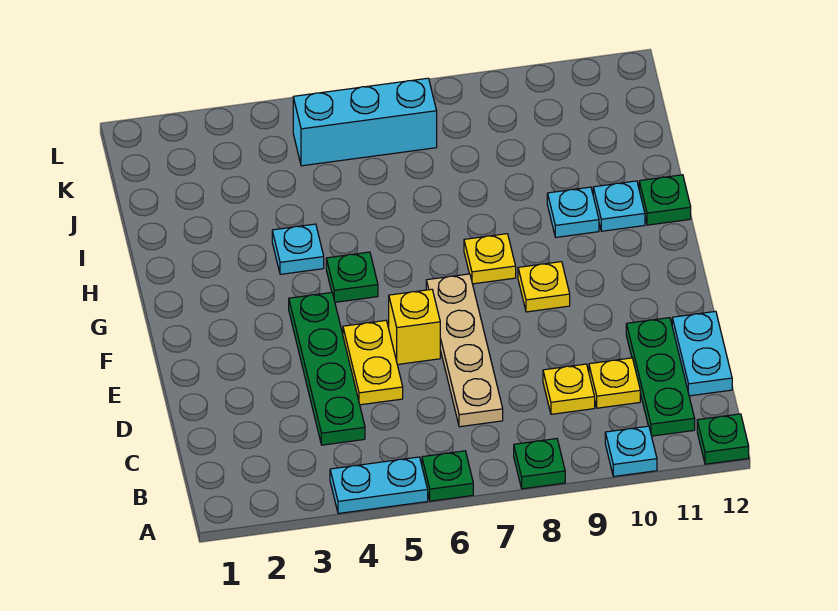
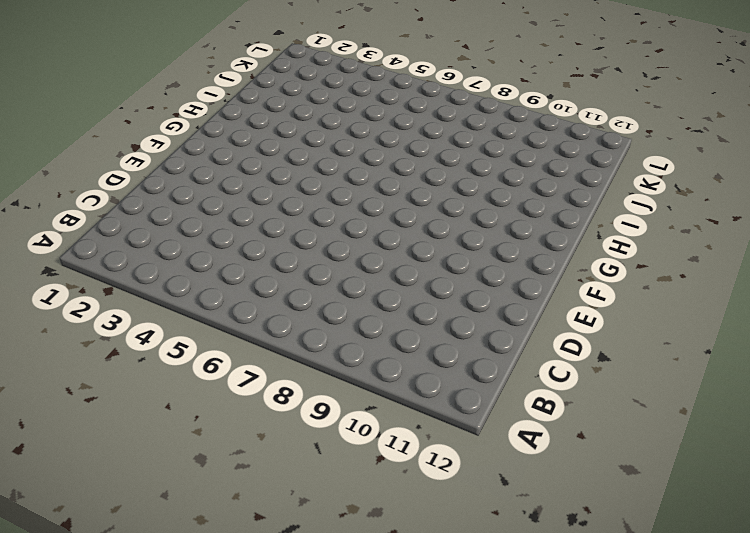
none -> cyan plate A4:A5 level 1
none -> green plate A6 level 1
none -> green plate A8 level 1

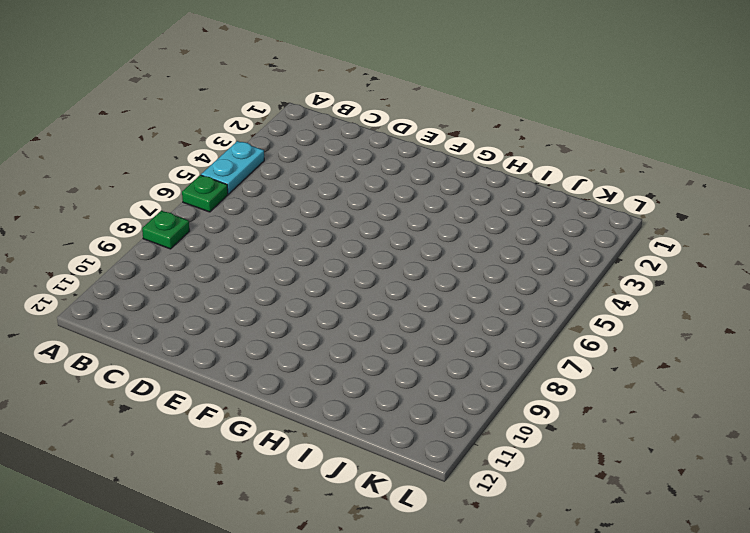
none -> cyan plate A10 level 1
none -> green plate A12 level 1
none -> green plate B11:D11 level 1

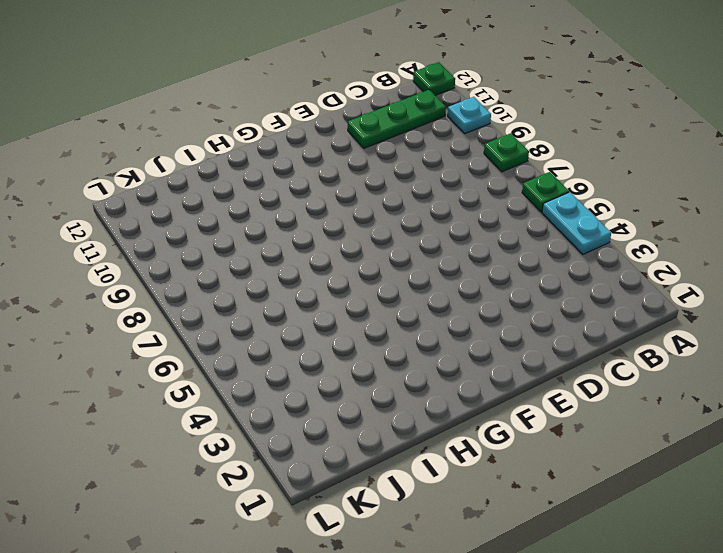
none -> green plate C4:F4 level 1
none -> tan plate C7:F7 level 1
none -> yellow plate C9 level 1

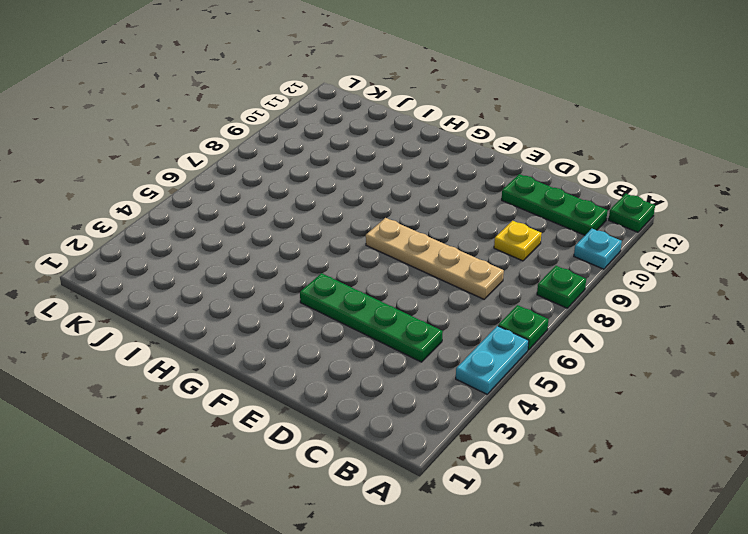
none -> yellow plate C10 level 1
none -> cyan plate C12:D12 level 1
none -> yellow plate D5:E5 level 1

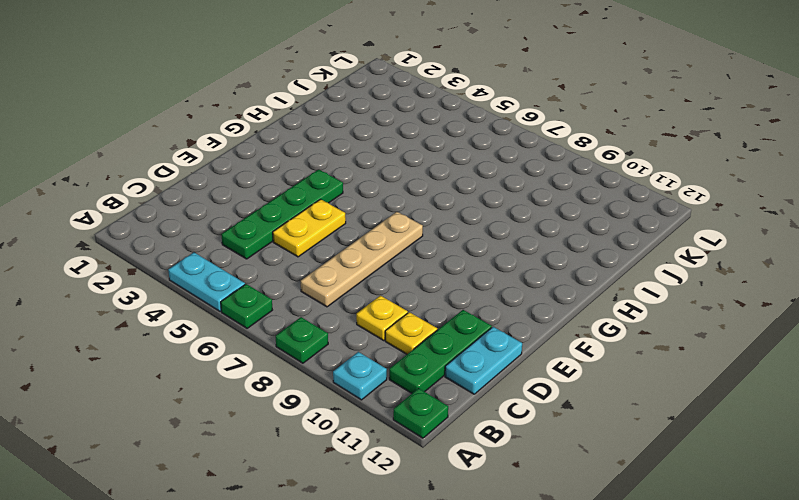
none -> yellow brick E6 level 1
none -> yellow plate F9 level 1
none -> green plate G5 level 1

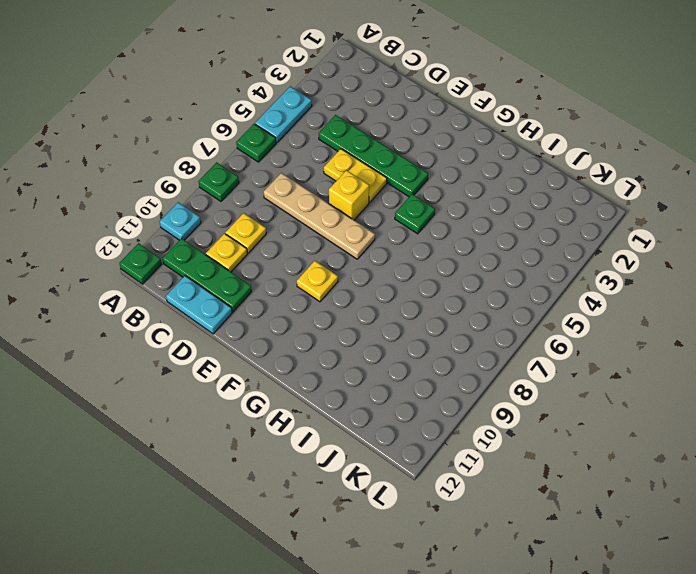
none -> yellow plate G8 level 1
none -> cyan plate H4 level 1
none -> cyan plate H10 level 1

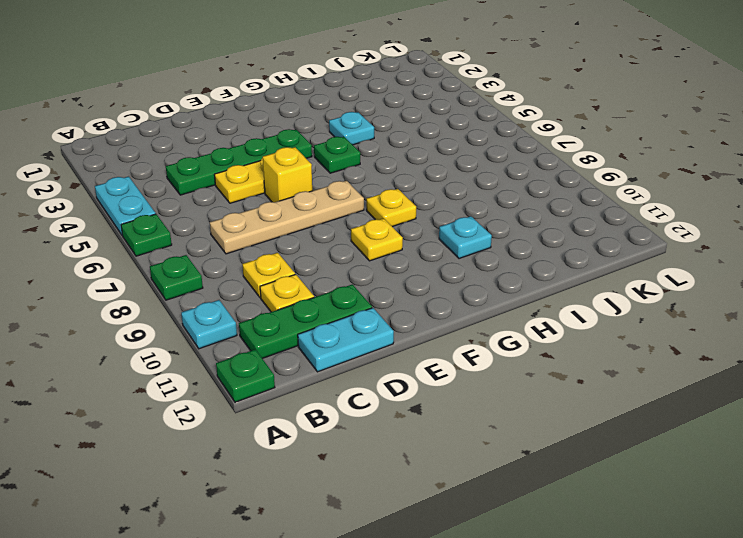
none -> cyan plate H11 level 1
none -> green plate H12 level 1
none -> cyan brick K5:K7 level 1

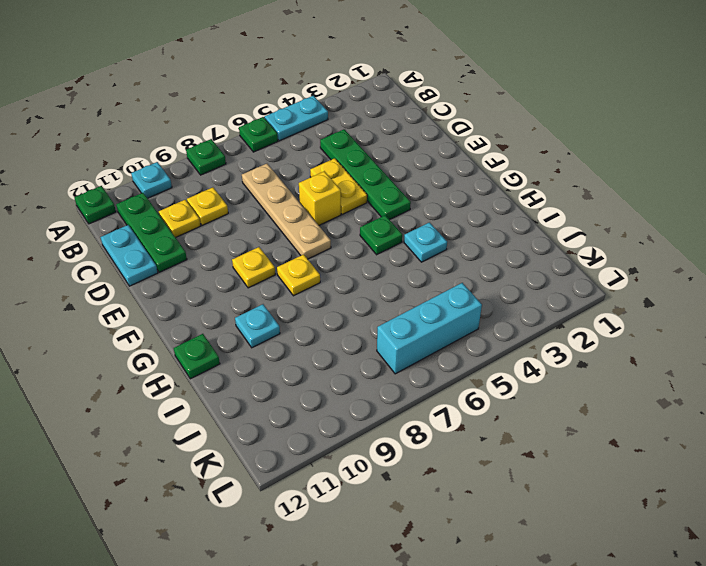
none -> cyan plate H11 level 1

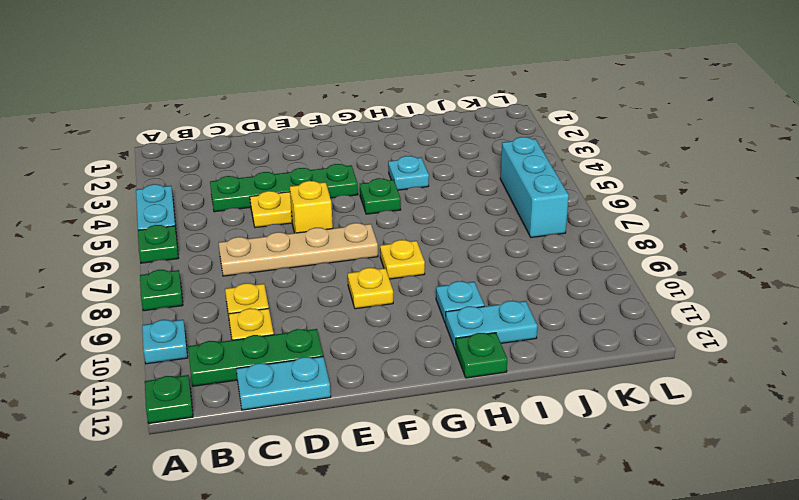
cyan plate H11:I11 level 1 -> cyan plate H11 level 1

